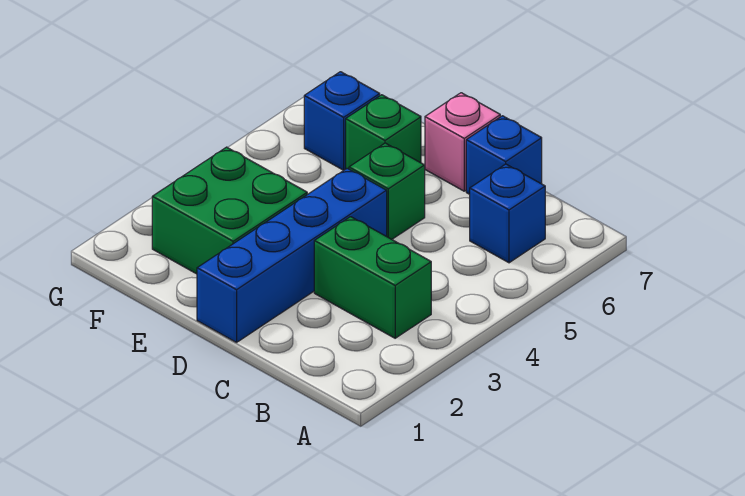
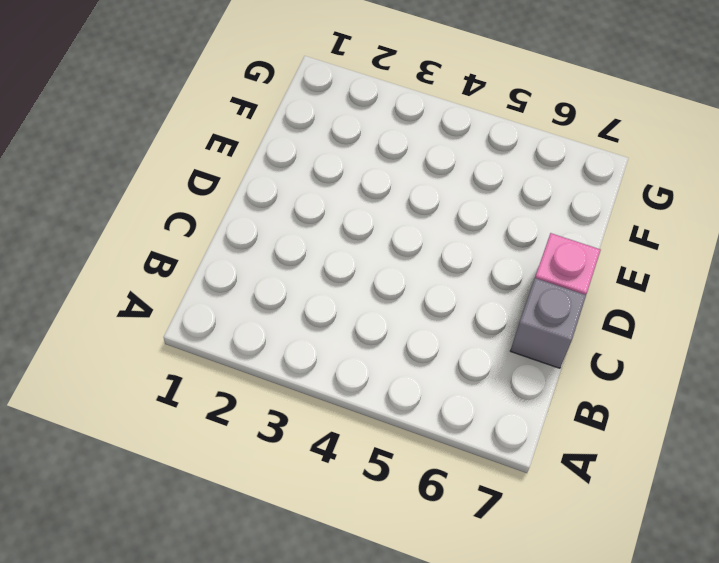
grey brick C7 level 1 -> blue brick C7 level 1
none -> green brick B3:C3 level 1
none -> blue brick B6 level 1

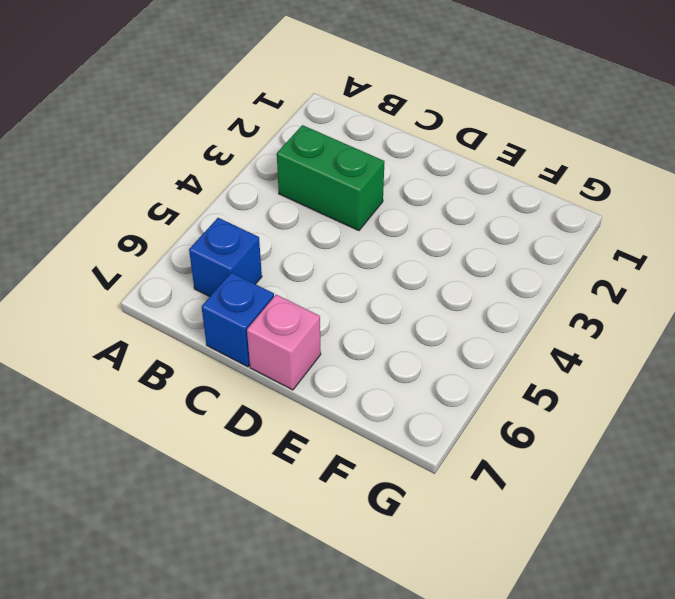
none -> blue brick D1:D4 level 1
none -> green brick D5 level 1

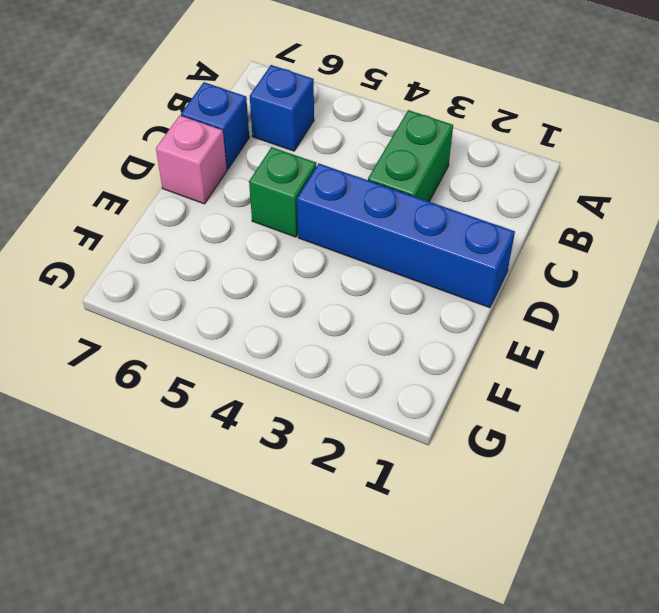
none -> green brick E2:F3 level 1
none -> green brick E6 level 1

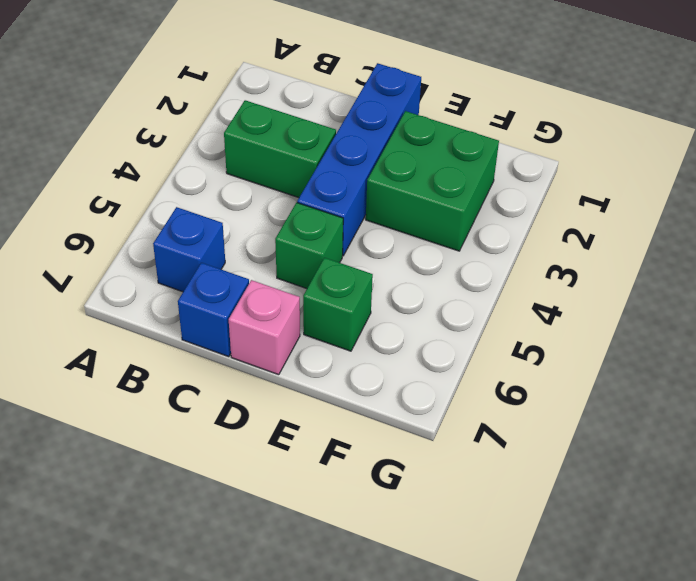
none -> blue brick F6 level 1

